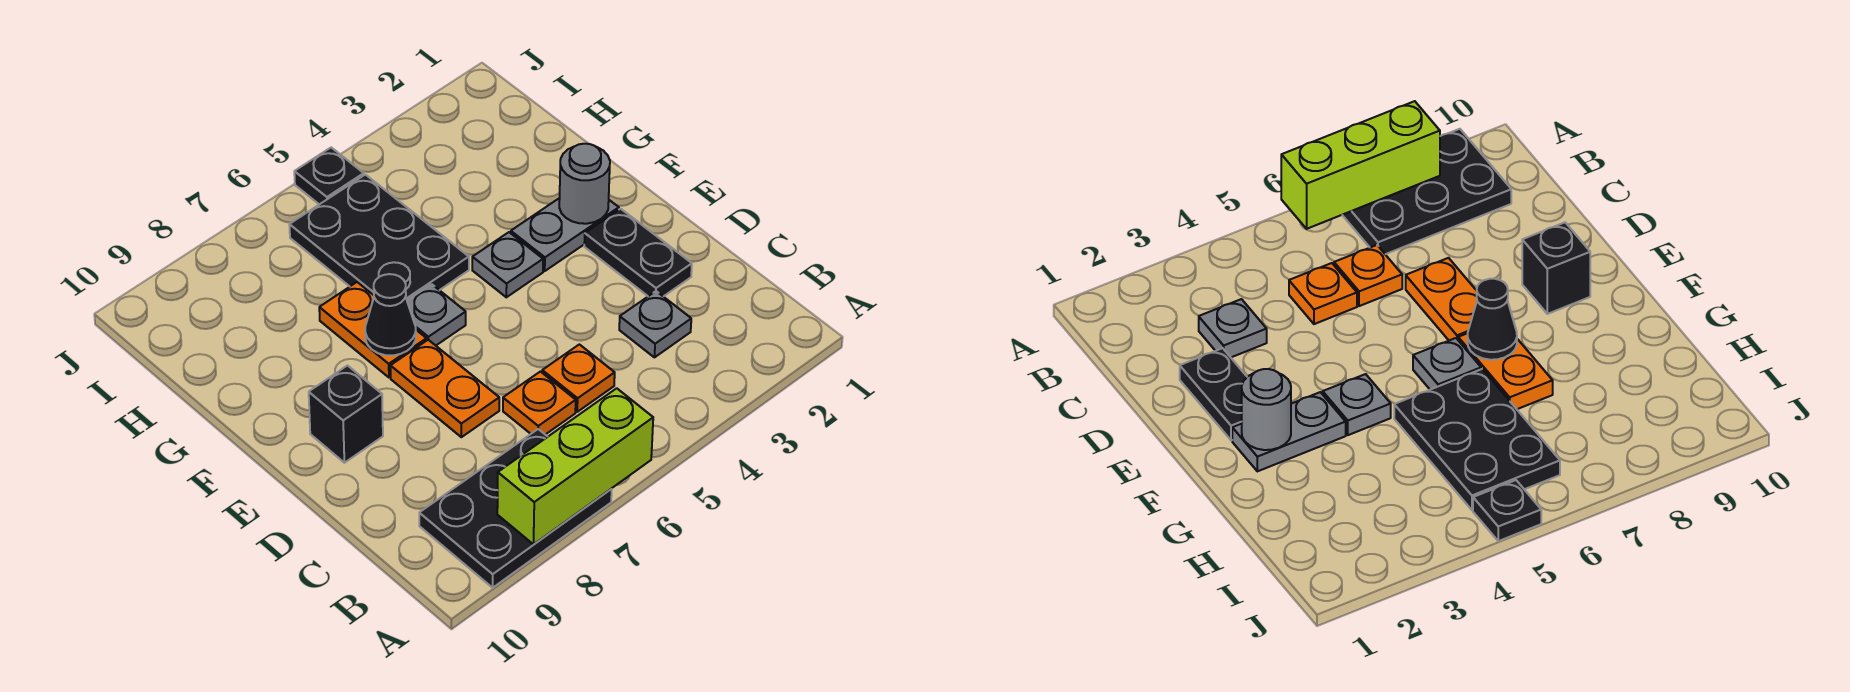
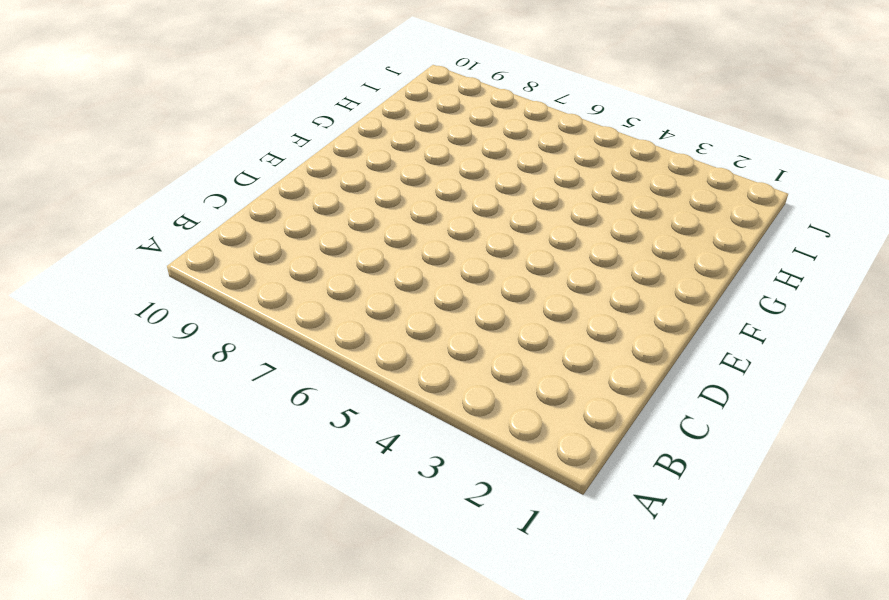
none -> black plate A7:B9 level 1
none -> grey plate C3 level 1
none -> orange plate C5 level 1

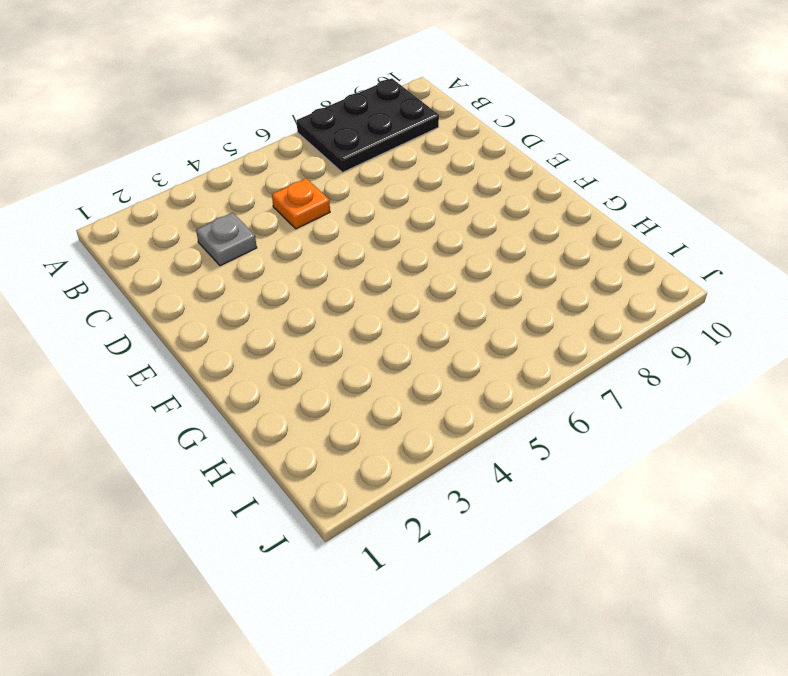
none -> orange plate C6 level 1
none -> black plate D2:E2 level 1
none -> orange plate D7:E7 level 1

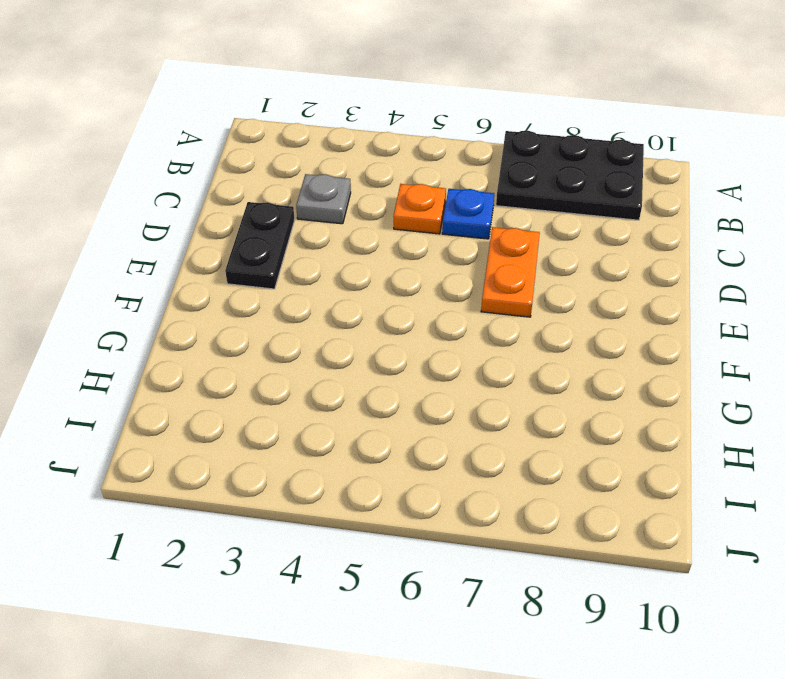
blue plate C6 level 1 -> orange plate C6 level 1
none -> black brick E9 level 1
none -> grey plate F2:F3 level 1
none -> grey plate F4 level 1

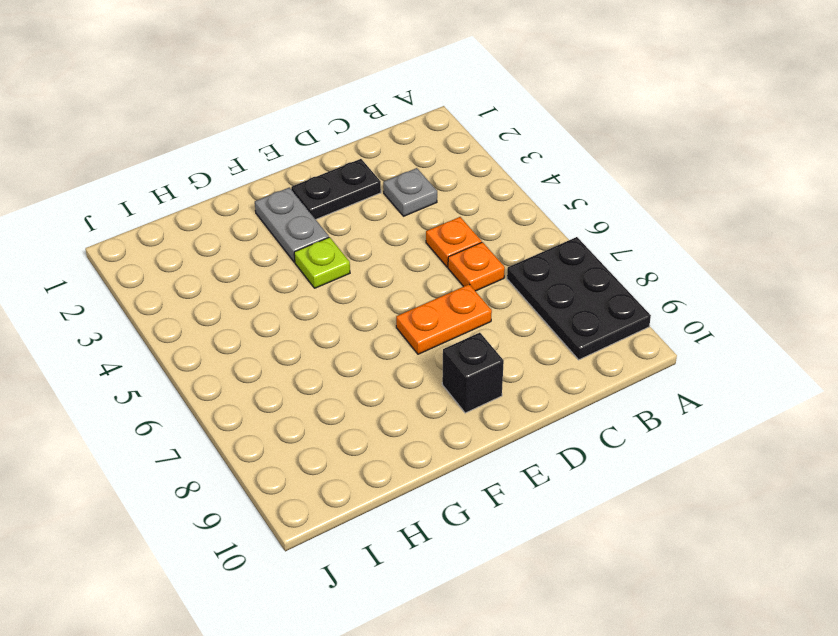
lime plate F4 level 1 -> grey plate F4 level 1
none -> grey plate F6 level 1
none -> orange plate F7:G7 level 1
none -> black plate G5:I6 level 1

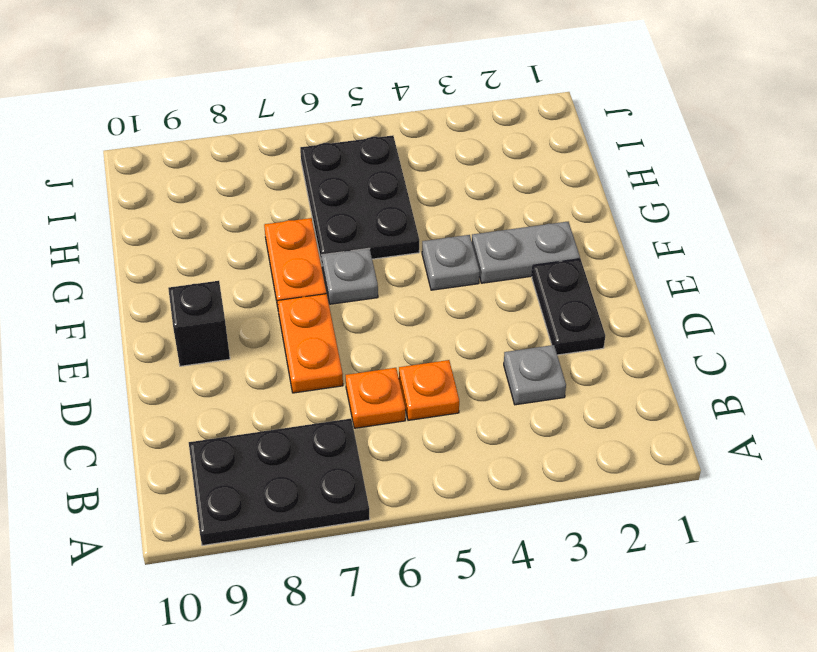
none -> black plate J5 level 1
none -> lime brick A6:A8 level 2
none -> grey round brick F2 level 2

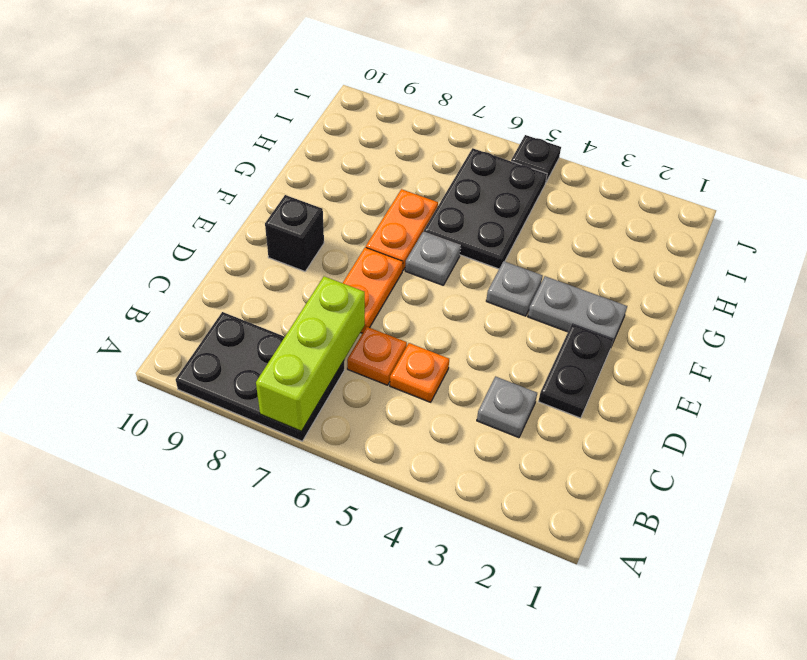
lime brick A7:C7 level 2 -> lime brick A6:A8 level 2
none -> grey round brick F2 level 2
none -> black cone F7 level 2

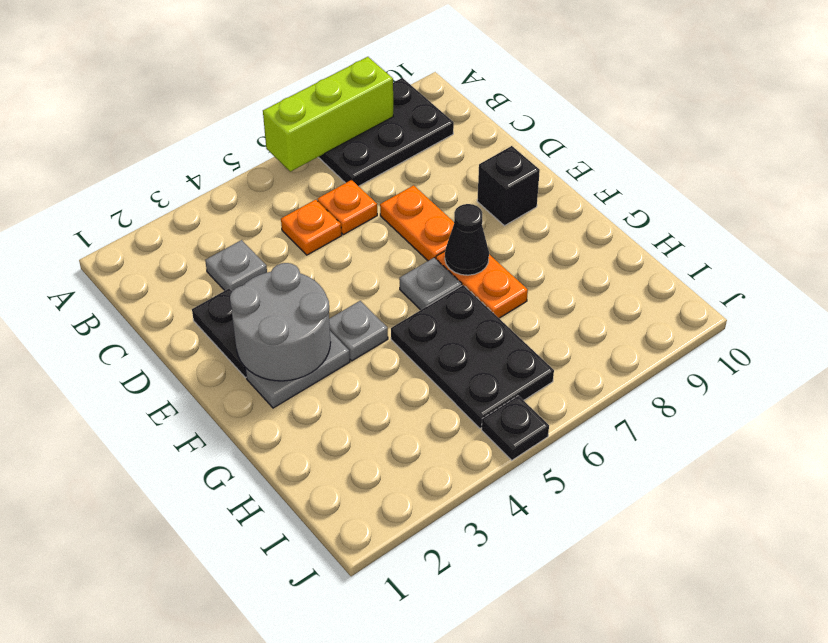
grey round brick E2:F3 level 2 -> grey round brick F2 level 2

